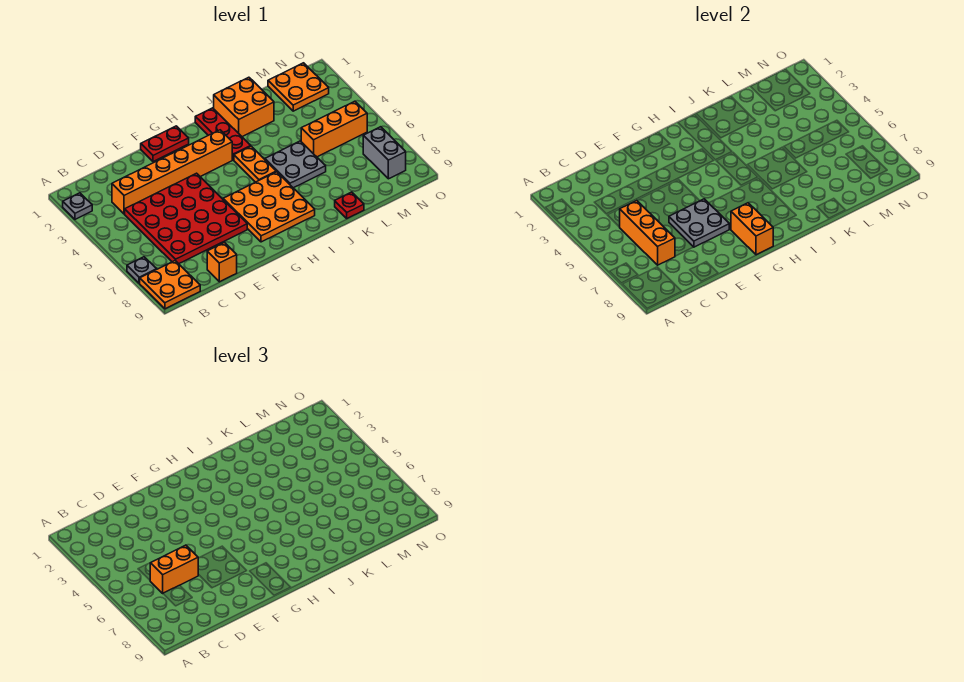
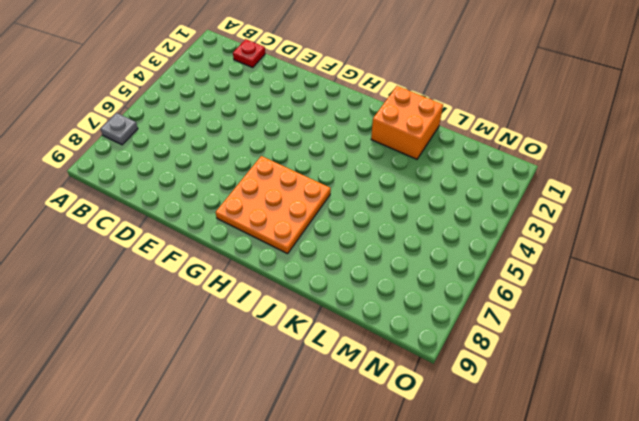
red plate C1 level 1 -> red plate K9 level 1
none -> grey plate A2 level 1
none -> orange plate A8:B9 level 1
none -> orange brick C3:H3 level 1

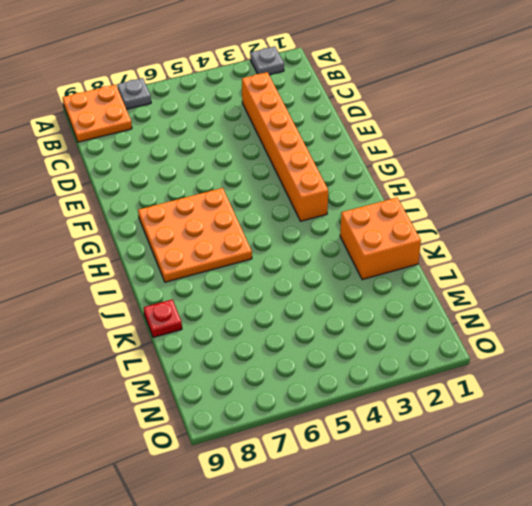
none -> red plate C4:F7 level 1
none -> orange brick D9 level 1
none -> red plate F1:G1 level 1

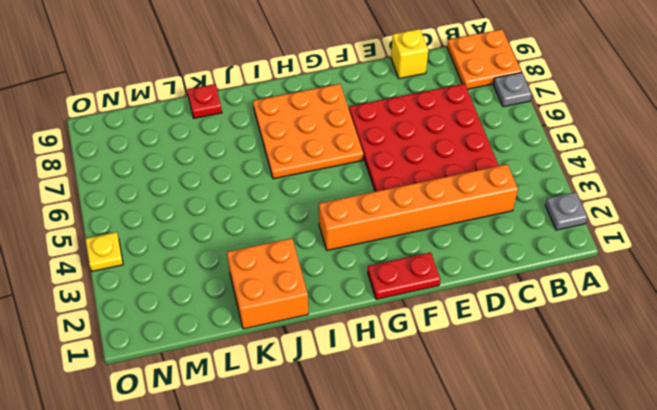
yellow brick D9 level 1 -> orange brick D9 level 1
yellow plate O4 level 1 -> none
none -> red plate I1:I3 level 1
none -> orange plate I4:I5 level 1
none -> grey plate J5:K6 level 1

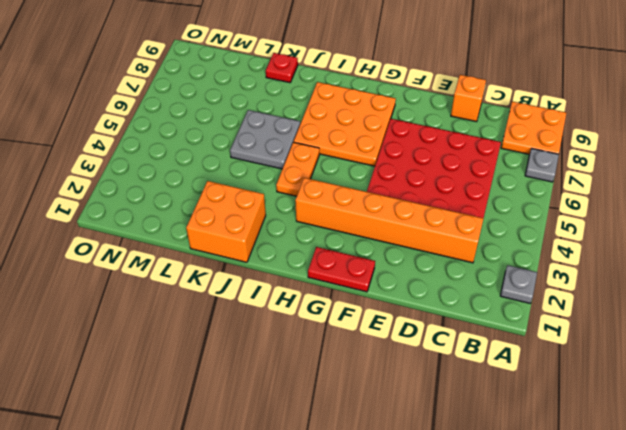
none -> red plate I1:I3 level 1
none -> orange brick L5:N5 level 1
none -> orange plate M1:N2 level 1

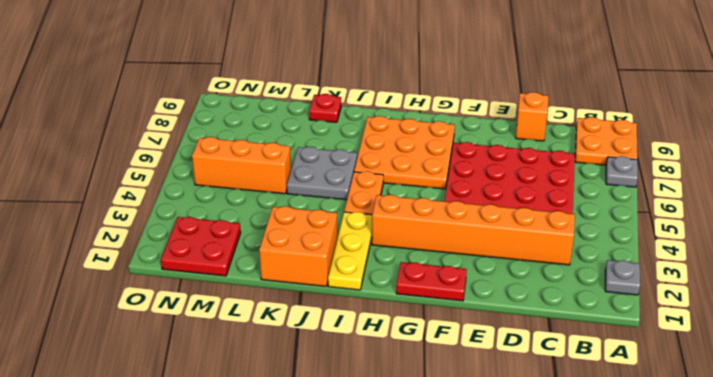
yellow plate I1:I3 level 1 -> red plate I1:I3 level 1
red plate M1:N2 level 1 -> orange plate M1:N2 level 1
none -> grey brick N7:N8 level 1
none -> orange brick C5:C7 level 2
none -> grey plate E6:F7 level 2

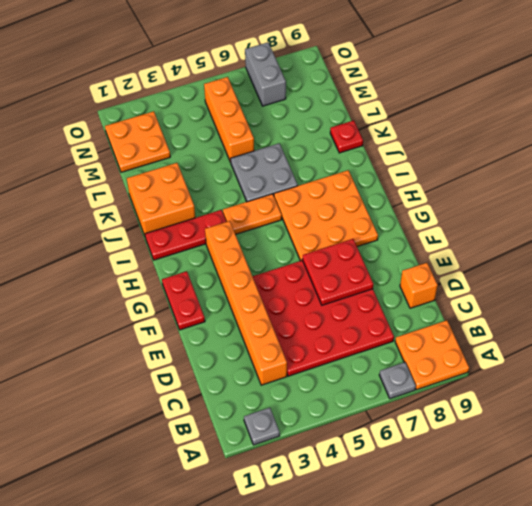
red plate E6:F7 level 2 -> grey plate E6:F7 level 2
grey brick N7:O7 level 1 -> grey brick N7:N8 level 1
none -> orange brick C5:C7 level 2
none -> orange brick G8:G9 level 2
none -> orange brick C6:D6 level 3

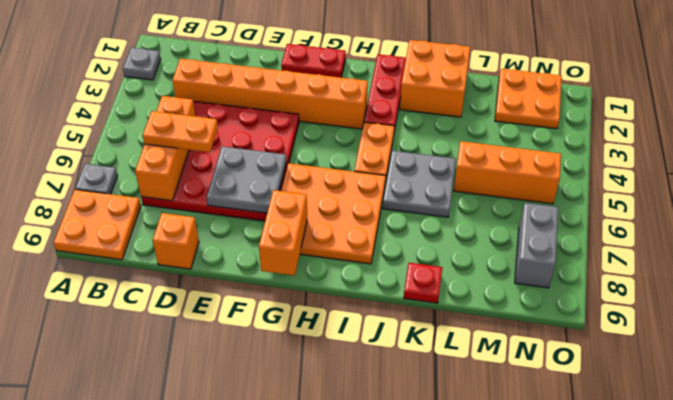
orange plate C6:D6 level 3 -> orange brick C6:D6 level 3

